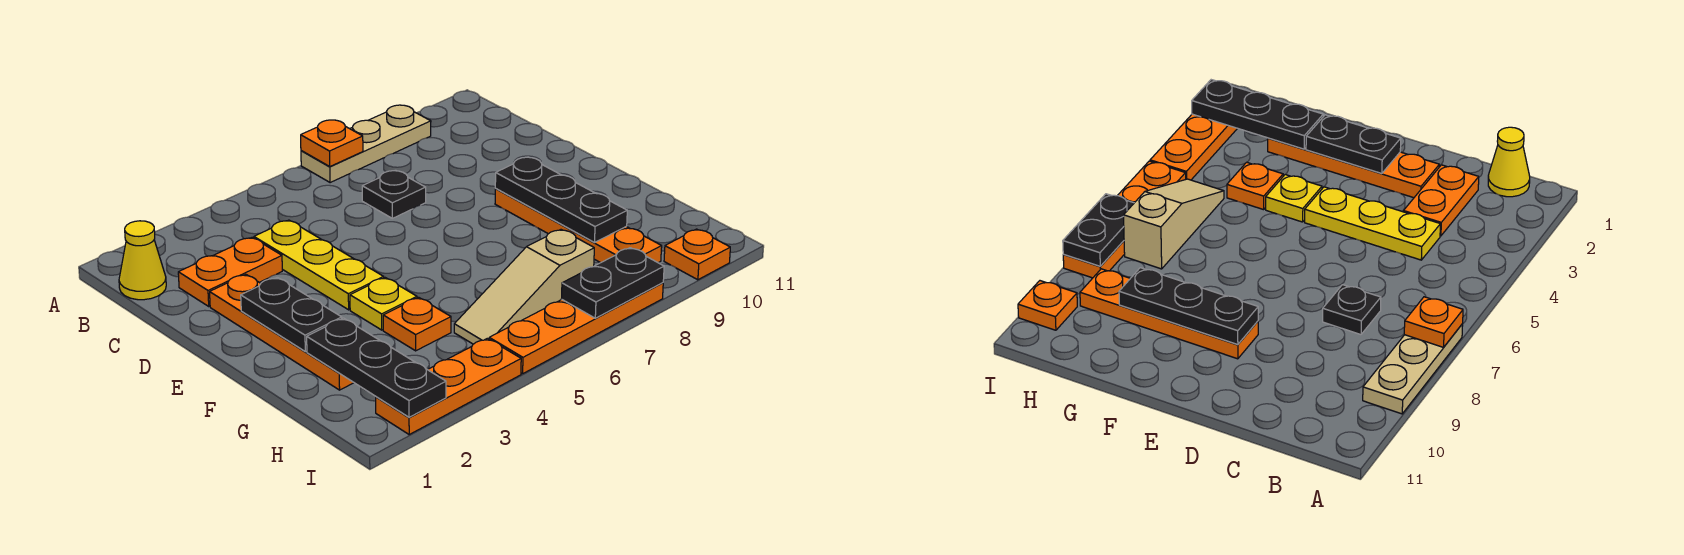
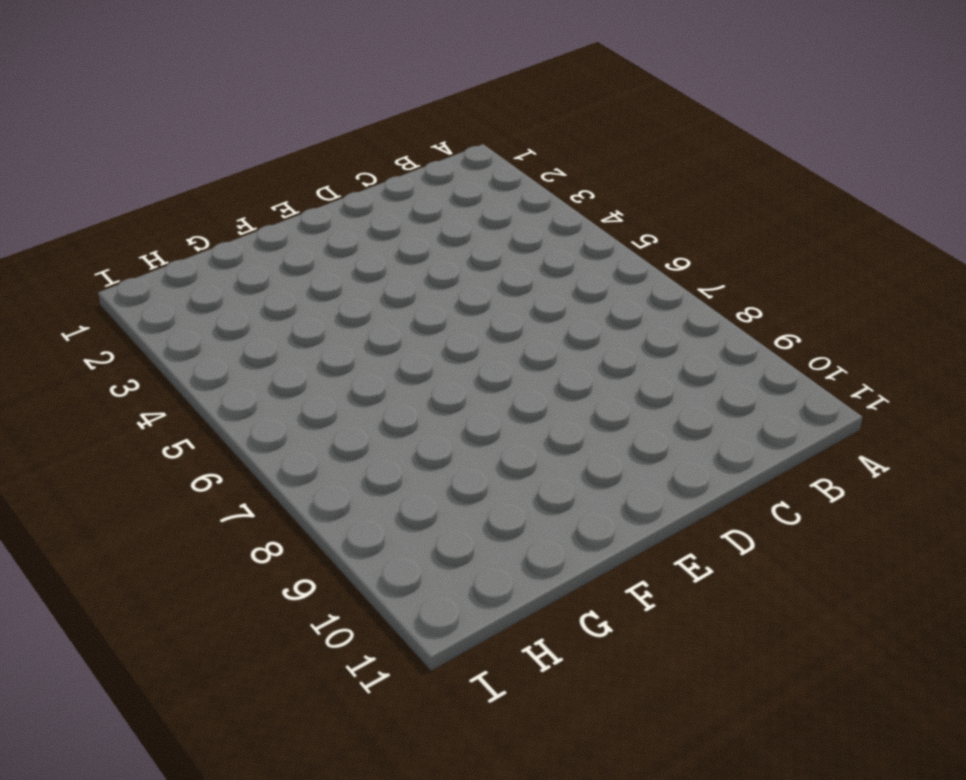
none -> tan plate A7:A9 level 1
none -> yellow cone B1 level 1
none -> orange plate C2:C3 level 1

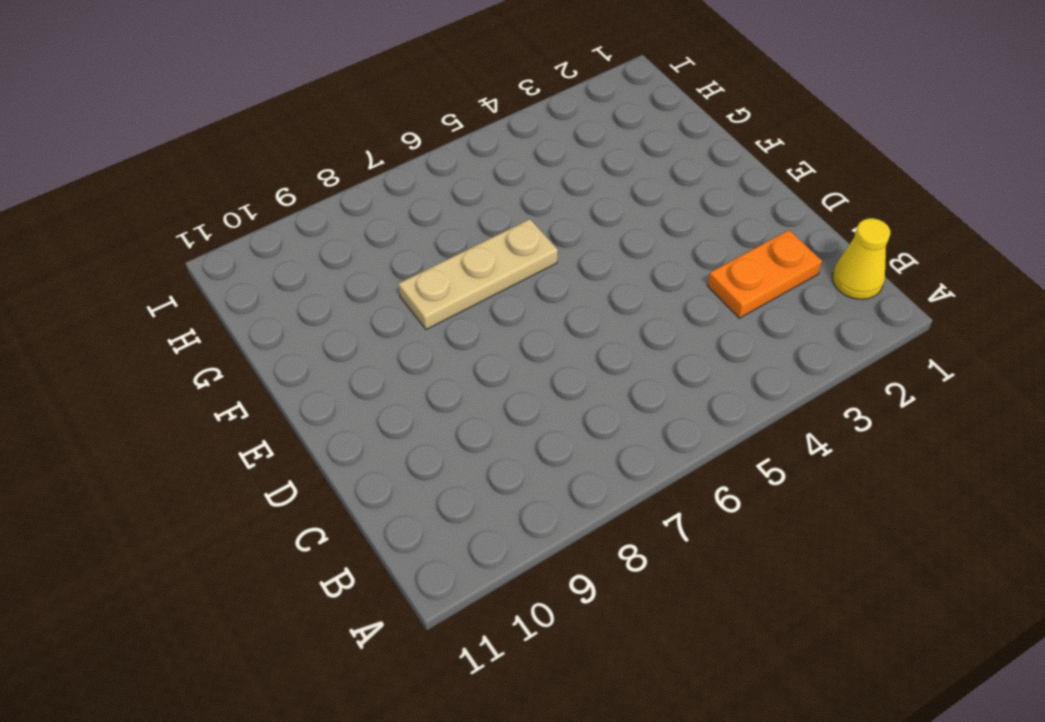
tan plate F6:F8 level 1 -> tan plate A7:A9 level 1
none -> yellow plate C4:E4 level 1
none -> black plate C7 level 1
none -> orange plate D2:G2 level 1

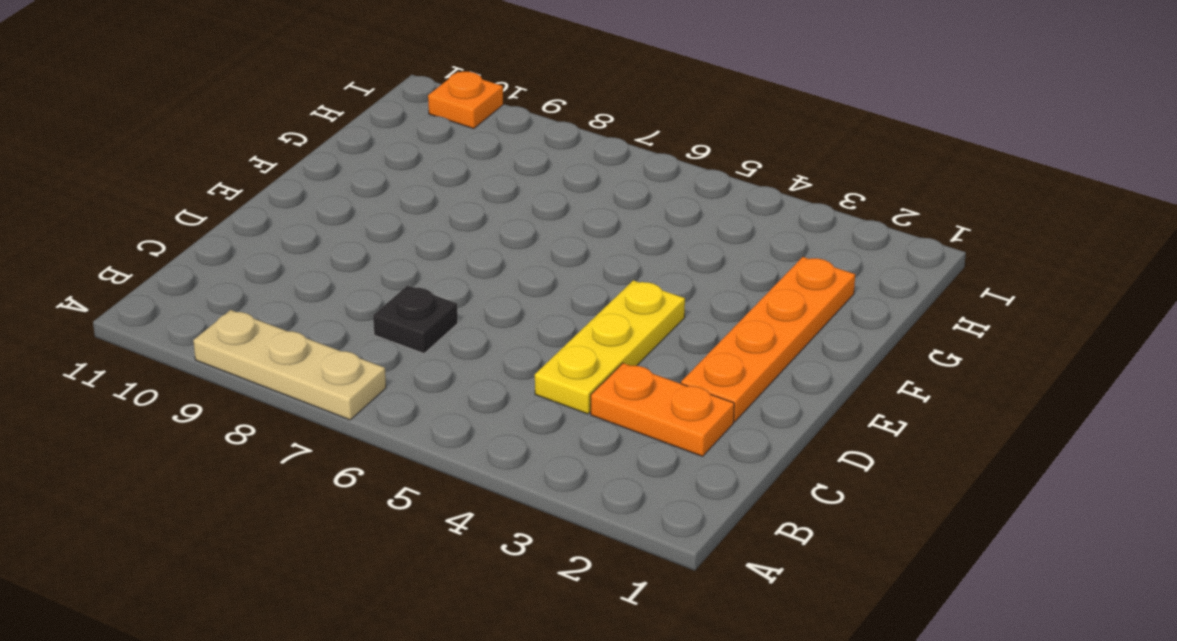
none -> yellow cone B1 level 1
none -> orange plate E9:H9 level 1
none -> yellow plate F4 level 1

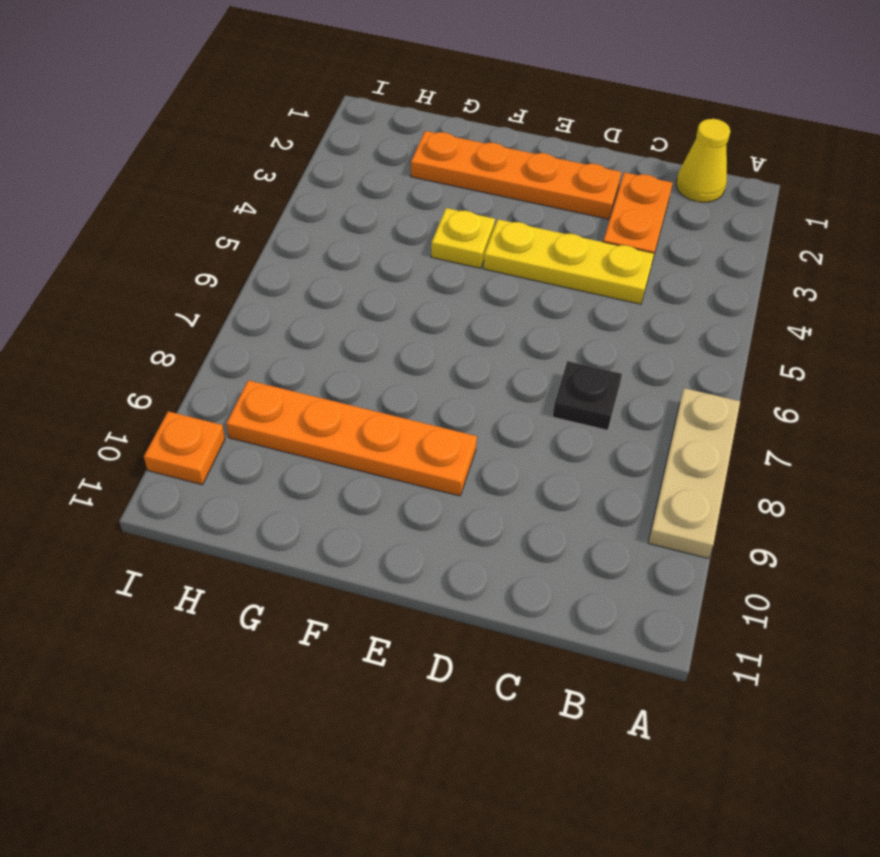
none -> orange plate G4 level 1
none -> tan slope H5:H7 level 1 top 7
none -> orange plate I2:I4 level 1

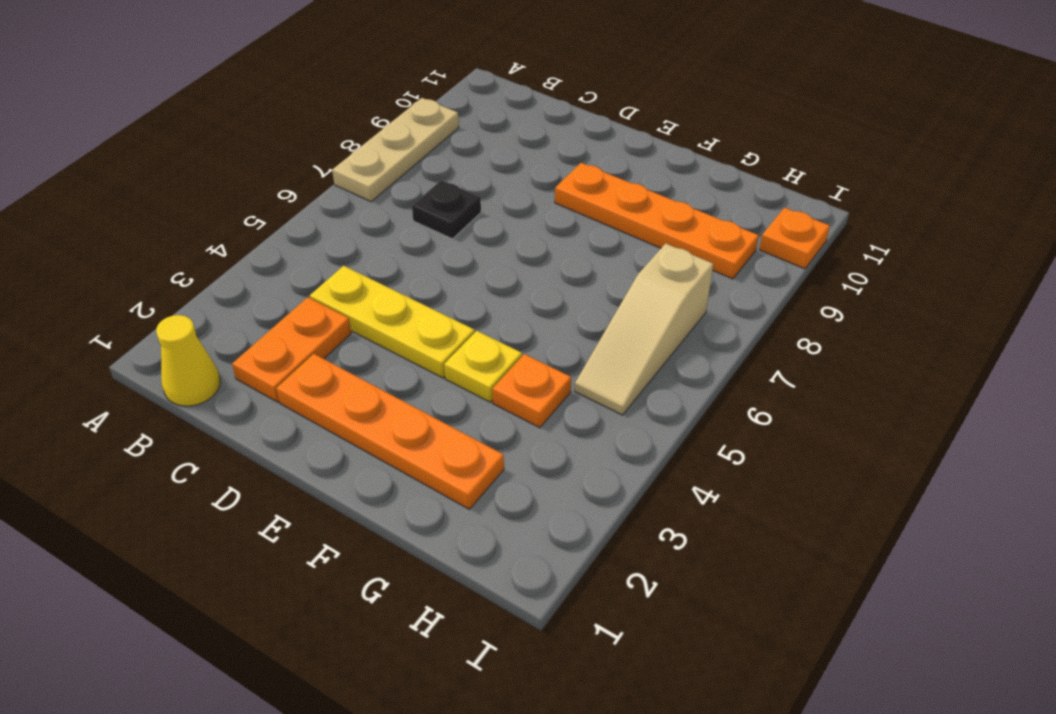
none -> orange plate I2:I4 level 1
none -> orange plate I5:I8 level 1
none -> orange plate A7 level 2

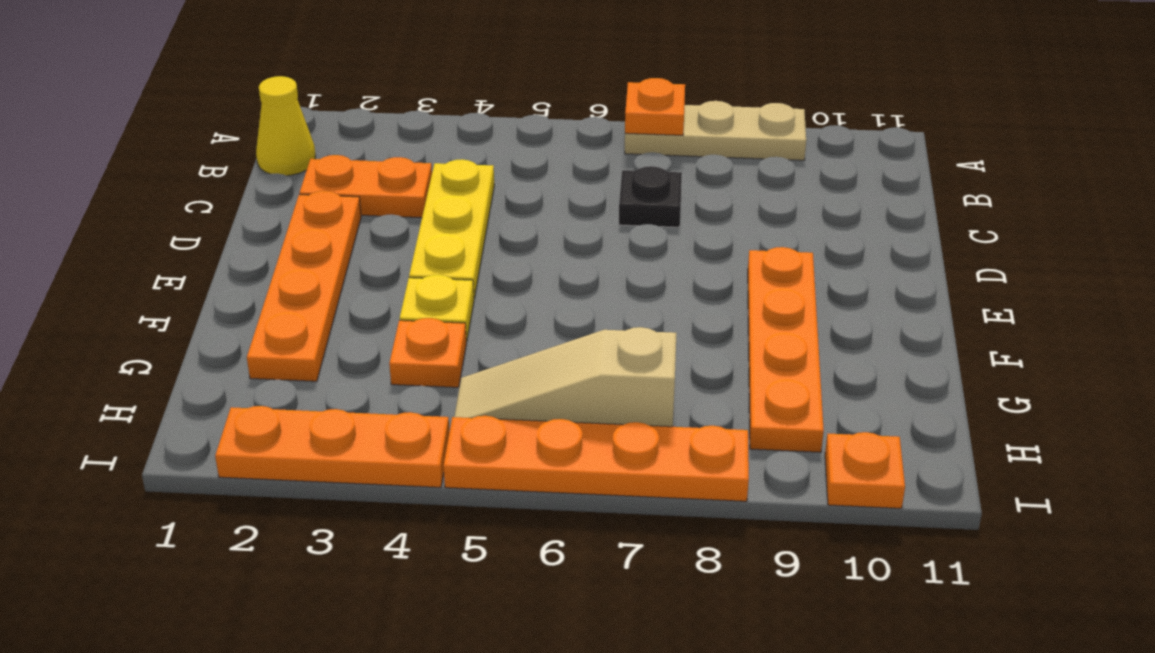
none -> black plate E2:F2 level 2
none -> black plate E9:G9 level 2
none -> black plate G2:I2 level 2

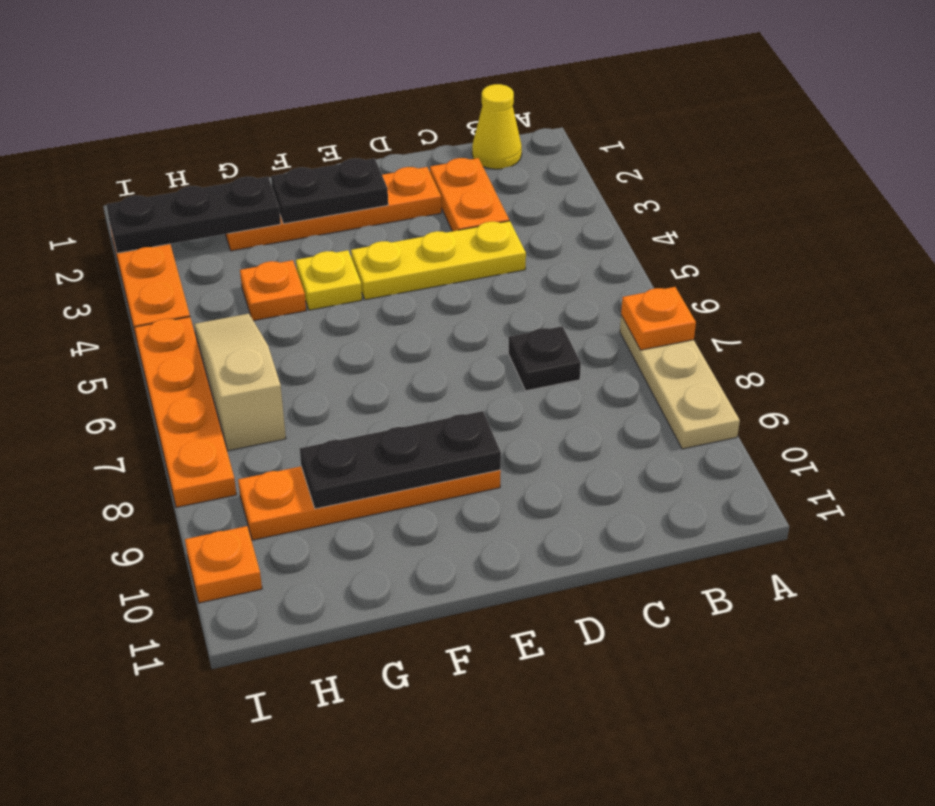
none -> black plate I7:I8 level 2

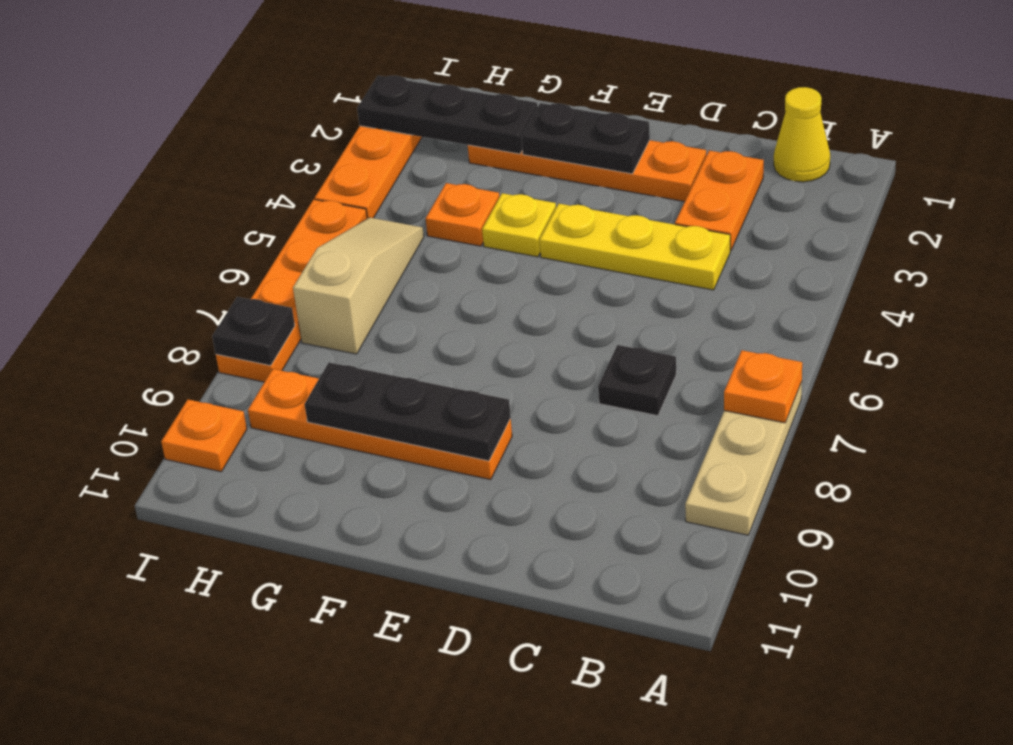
black plate I8 level 2 -> black plate I7:I8 level 2

